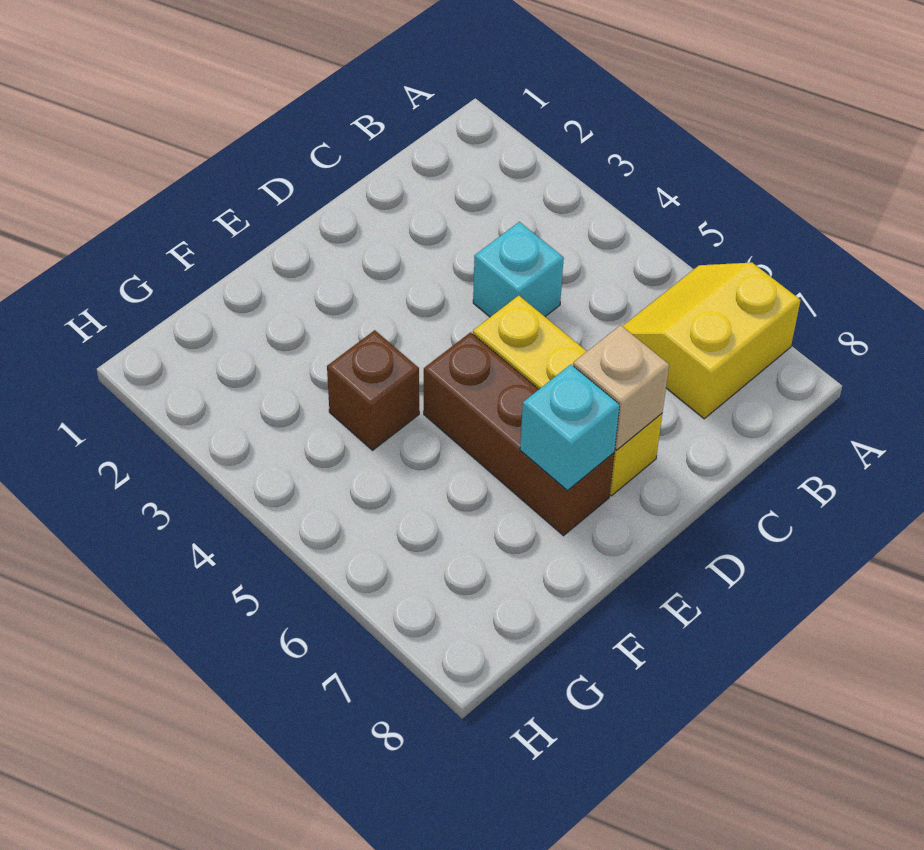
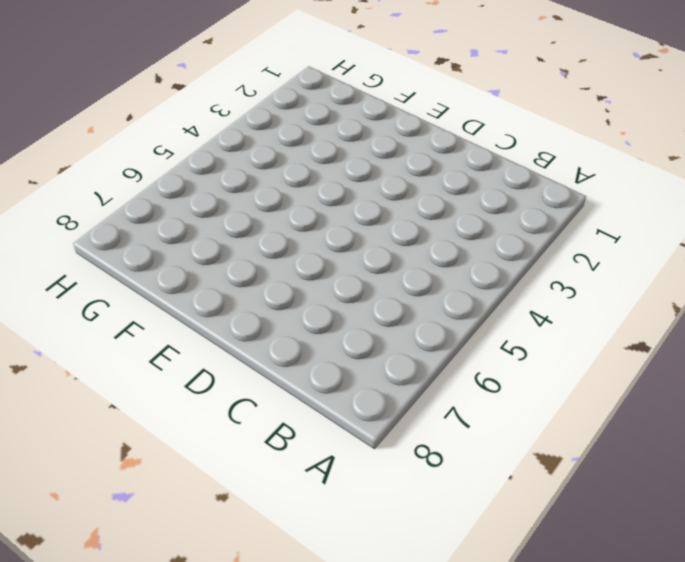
none -> yellow slope A6:B7 level 1 top 7
none -> cyan brick C4 level 1

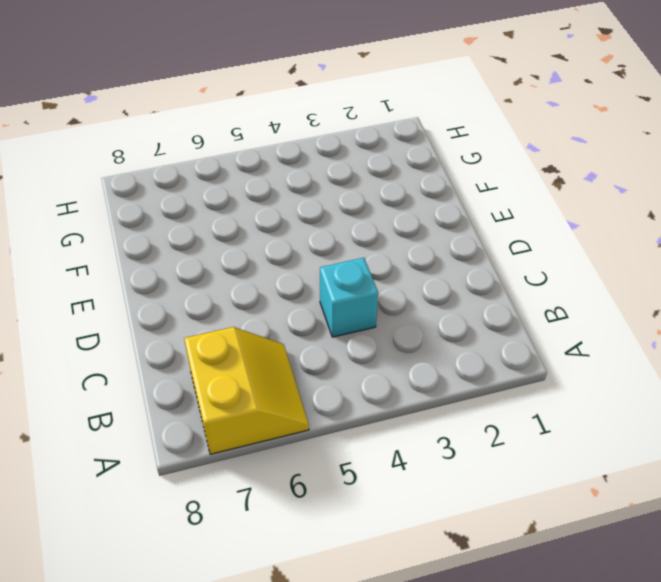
none -> yellow brick D5:D7 level 1
none -> brown brick E5:E7 level 1

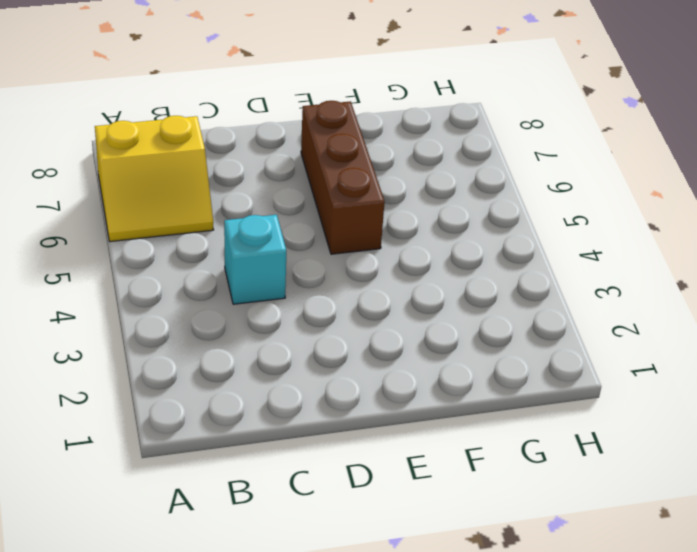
none -> yellow brick D5:D7 level 1
none -> brown brick F4 level 1

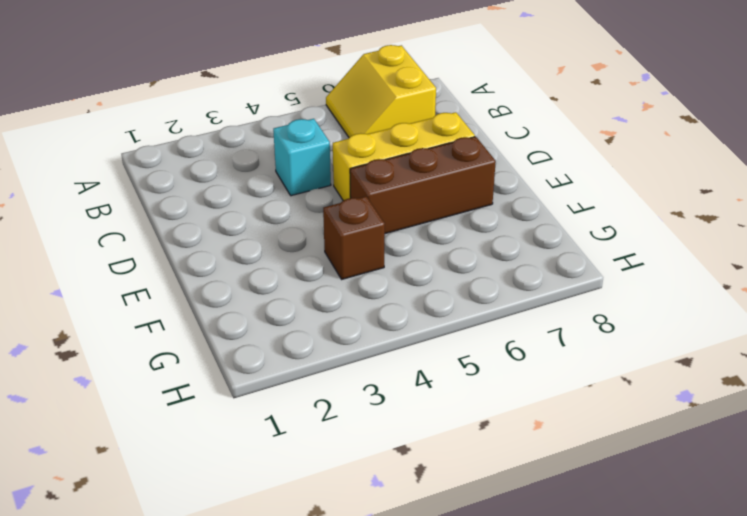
none -> tan brick D7 level 2
none -> cyan brick E7 level 2

